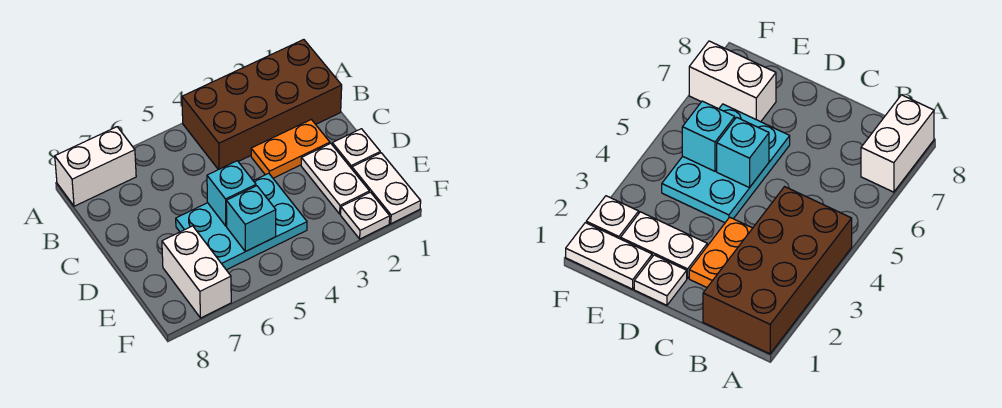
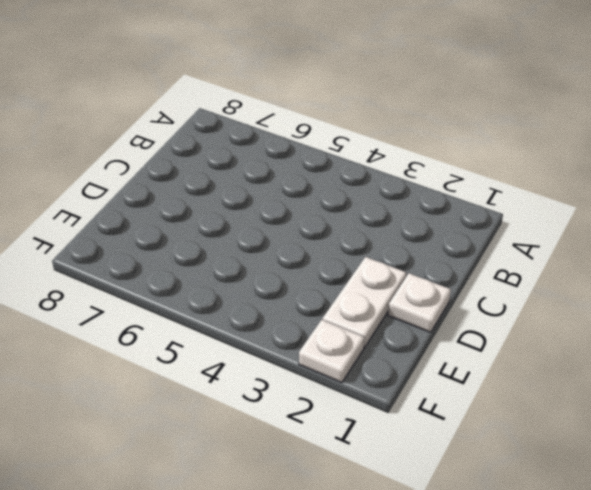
none -> brown brick A1:B4 level 1
none -> white brick A7:A8 level 1

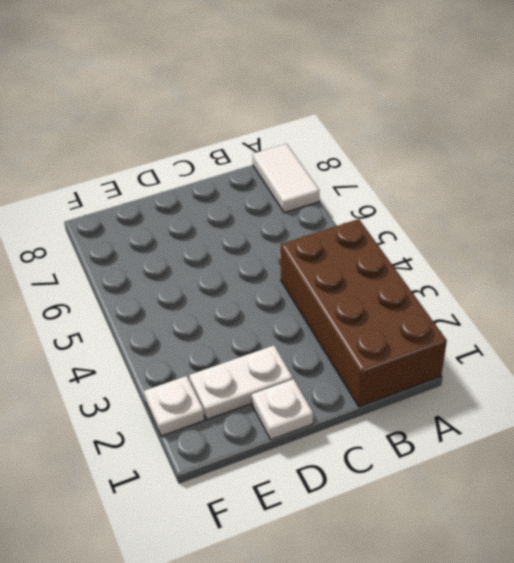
white tile A7:A8 level 1 -> white brick A7:A8 level 1
none -> orange plate C2:C3 level 1
none -> cyan plate D4:E6 level 1

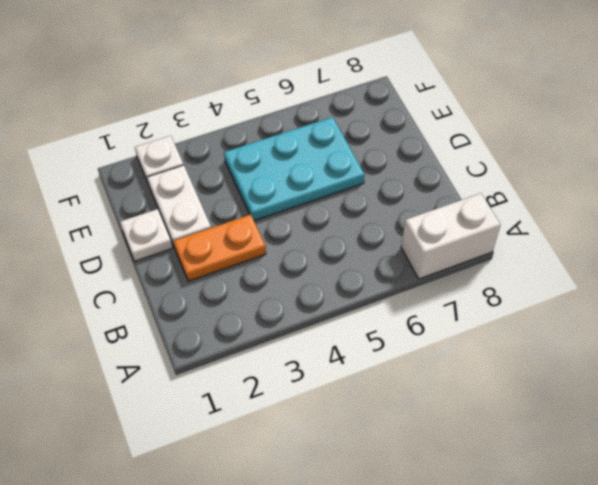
none -> brown brick A1:B4 level 1
none -> white plate E1:F1 level 1

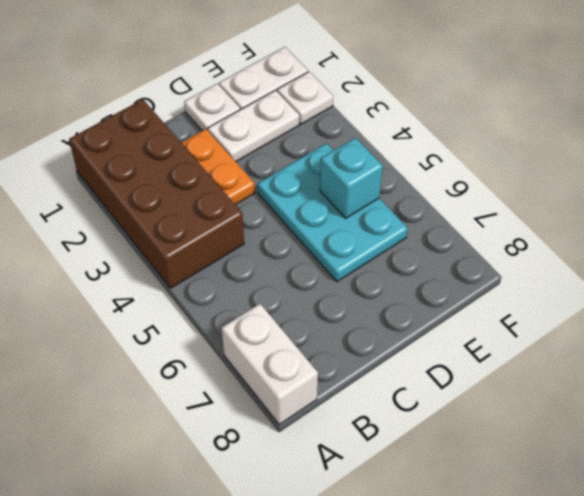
none -> white brick E7:F7 level 1
none -> cyan brick D5 level 2

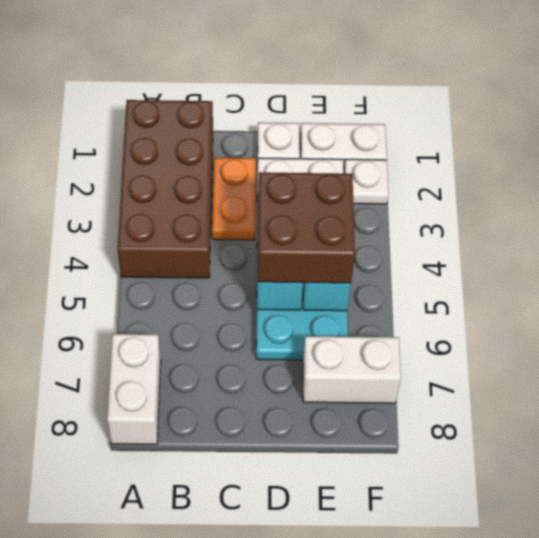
brown brick D4:E5 level 3 -> none

